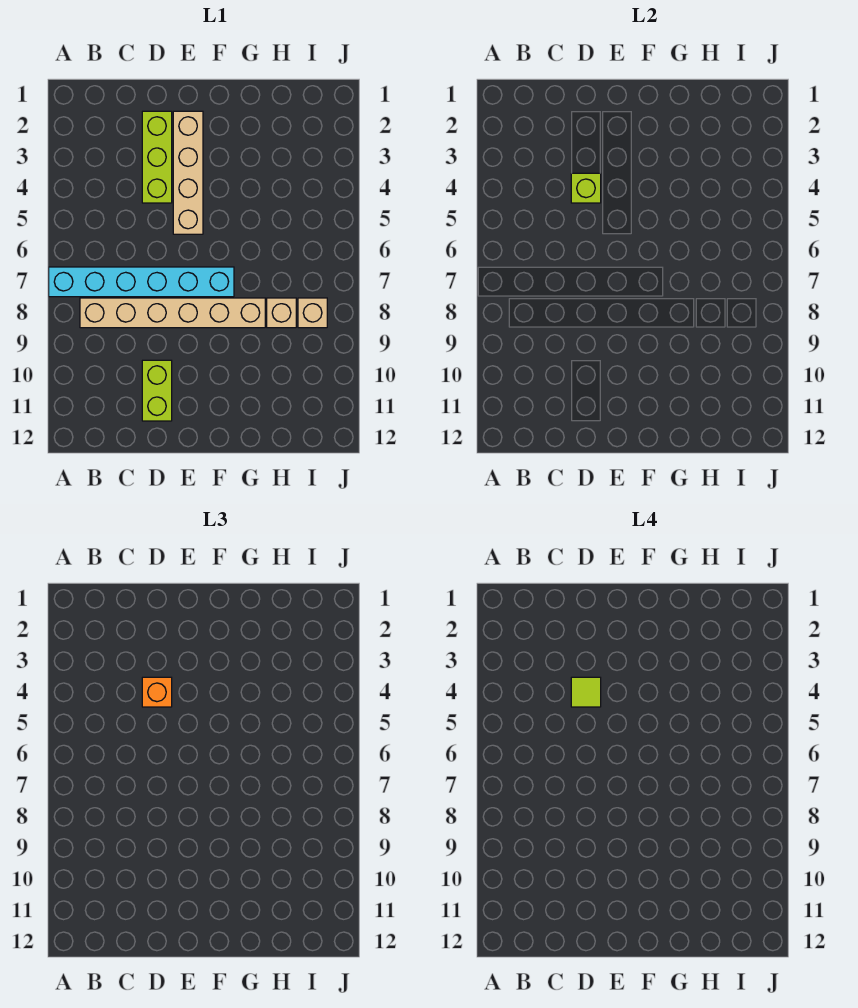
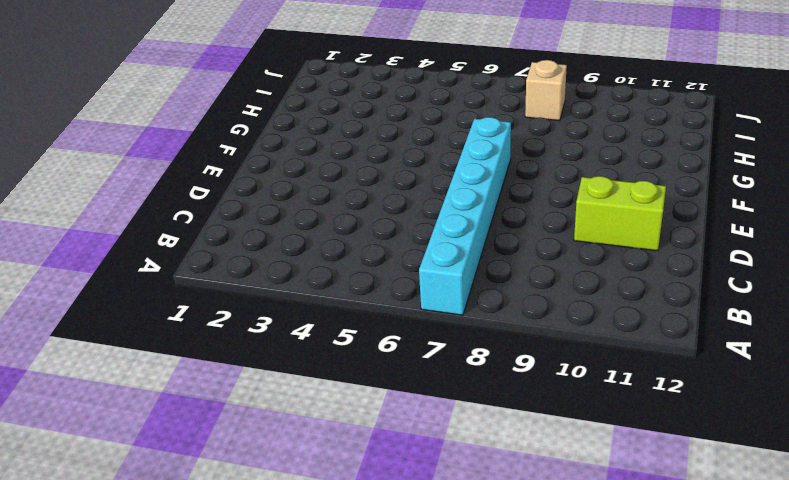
none -> tan brick B8:G8 level 1
none -> lime brick D2:D4 level 1

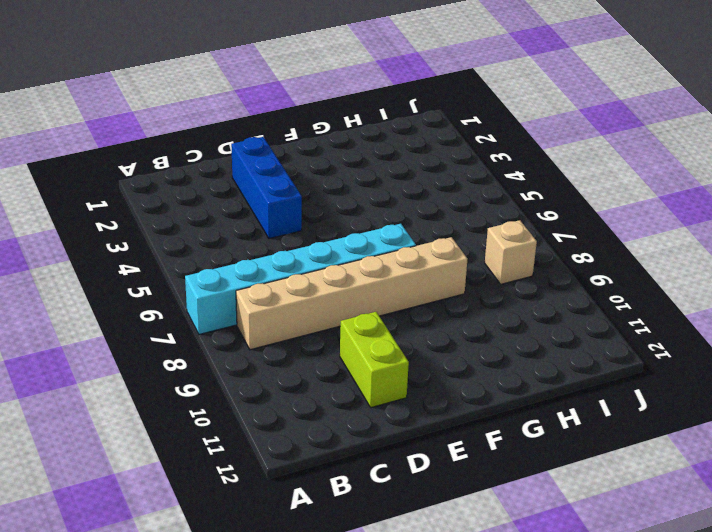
blue brick D2:D4 level 1 -> lime brick D2:D4 level 1
none -> tan brick E2:E5 level 1
none -> tan brick H8 level 1

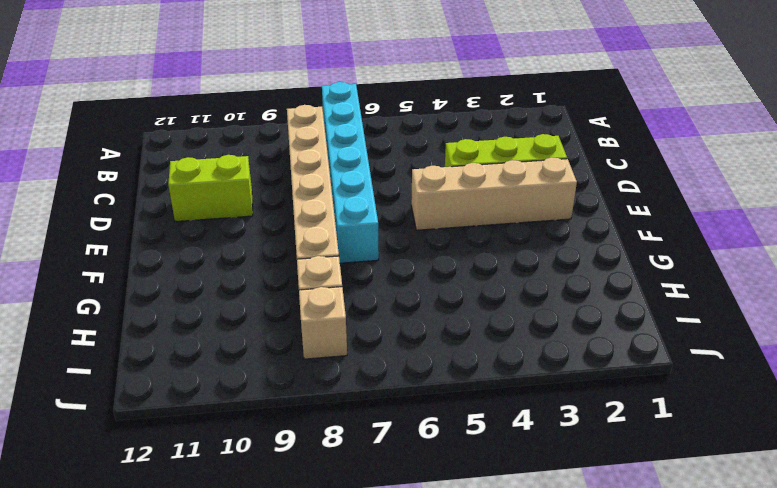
none -> lime brick D4 level 2
none -> orange brick D4 level 3

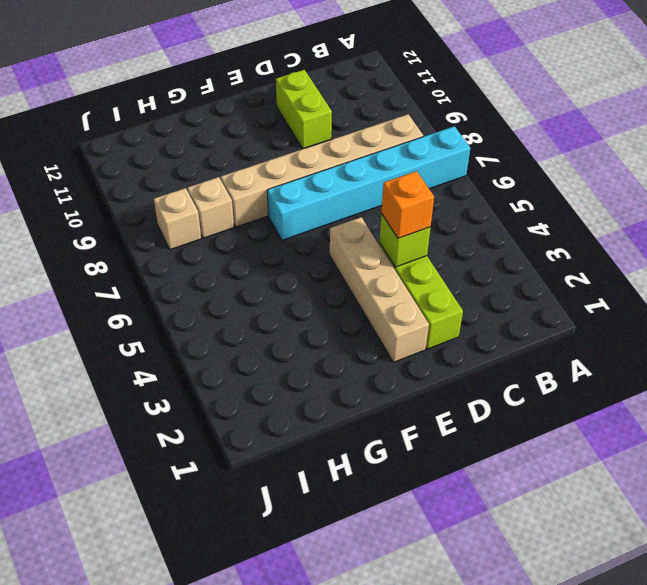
none -> lime tile D4 level 4

